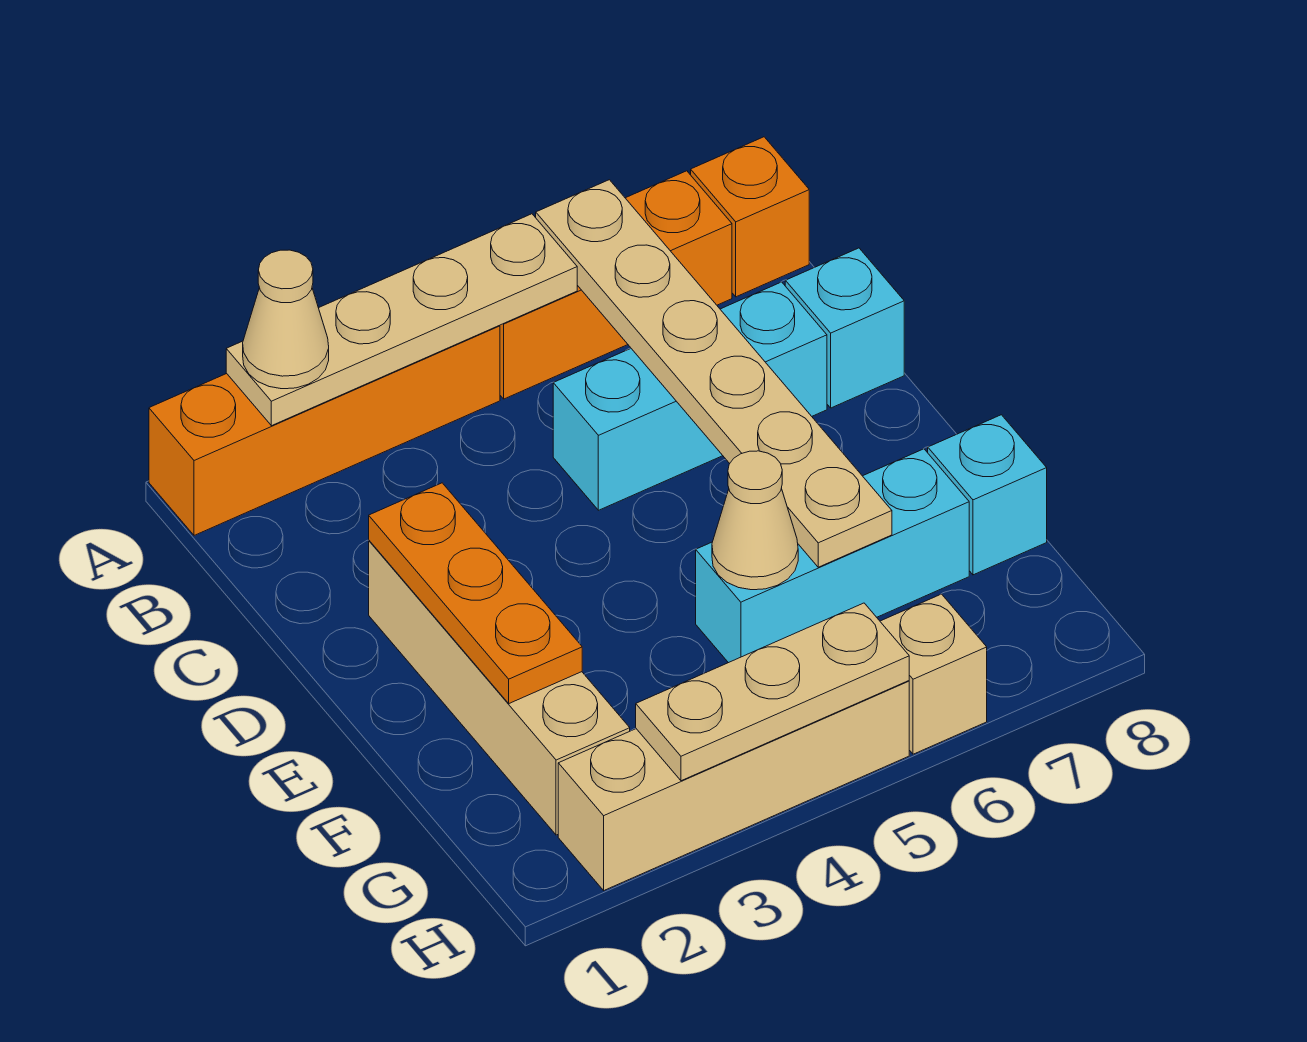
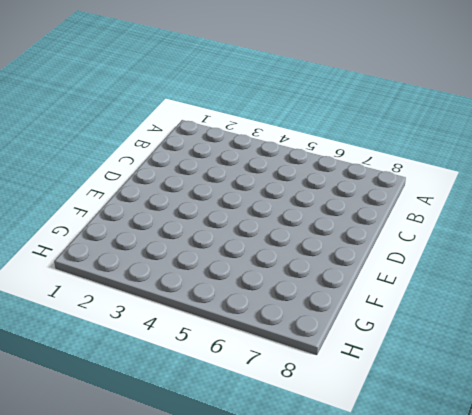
none -> orange brick A1:A4 level 1
none -> orange brick A5:A7 level 1
none -> orange brick A8 level 1

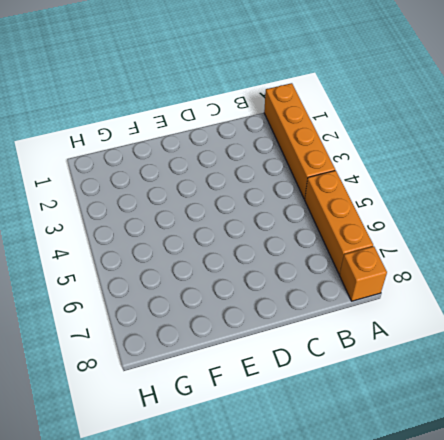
none -> cyan brick C5:C7 level 1
none -> cyan brick C8 level 1
none -> tan brick D2:G2 level 1

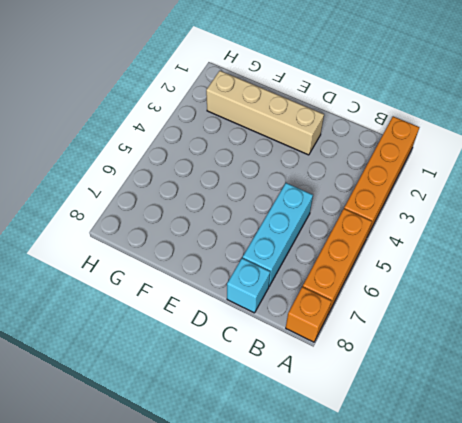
none -> cyan brick F5:F7 level 1
none -> cyan brick F8 level 1
none -> tan brick H2:H5 level 1

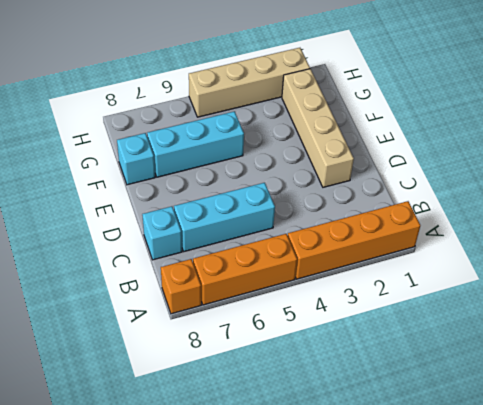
none -> tan brick H6 level 1
none -> tan plate A2:A5 level 2
none -> tan plate A6:F6 level 2

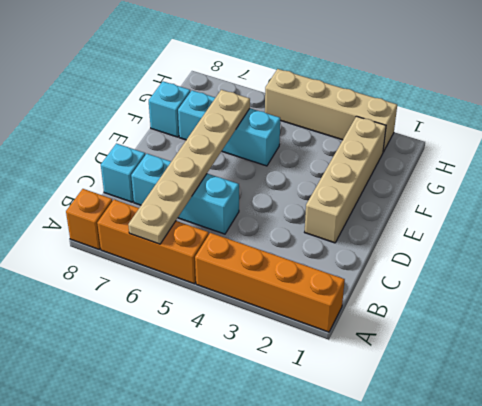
none -> tan brick H6 level 1
none -> tan plate A2:A5 level 2
none -> orange plate D2:F2 level 2

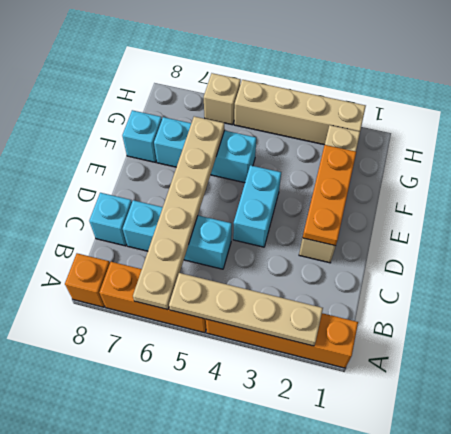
cyan brick D4:E4 level 1 -> none
none -> tan cone F5 level 2
none -> tan plate H3:H5 level 2
none -> tan cone A2 level 3

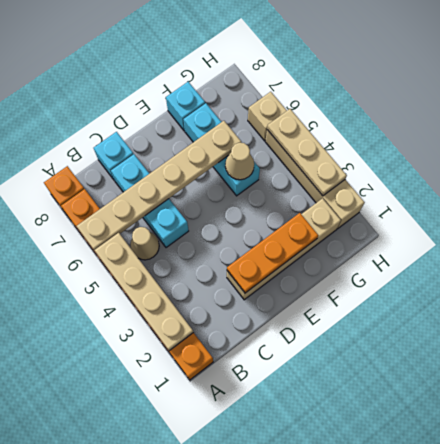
tan cone B5 level 1 -> tan cone A2 level 3

